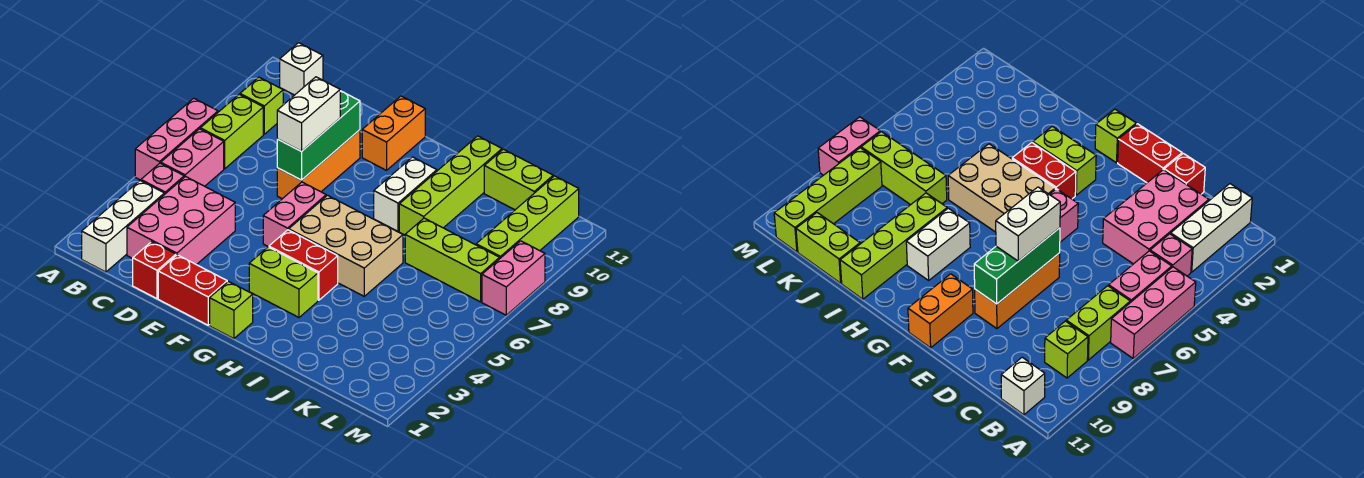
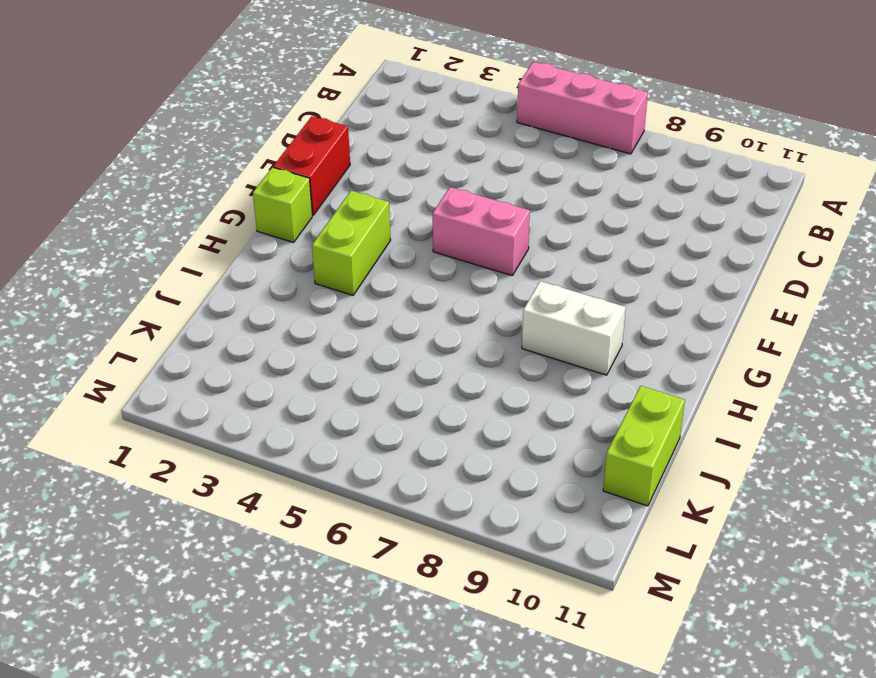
none -> white brick B1:B3 level 1
none -> pink brick B4 level 1
none -> pink brick B5:B6 level 1

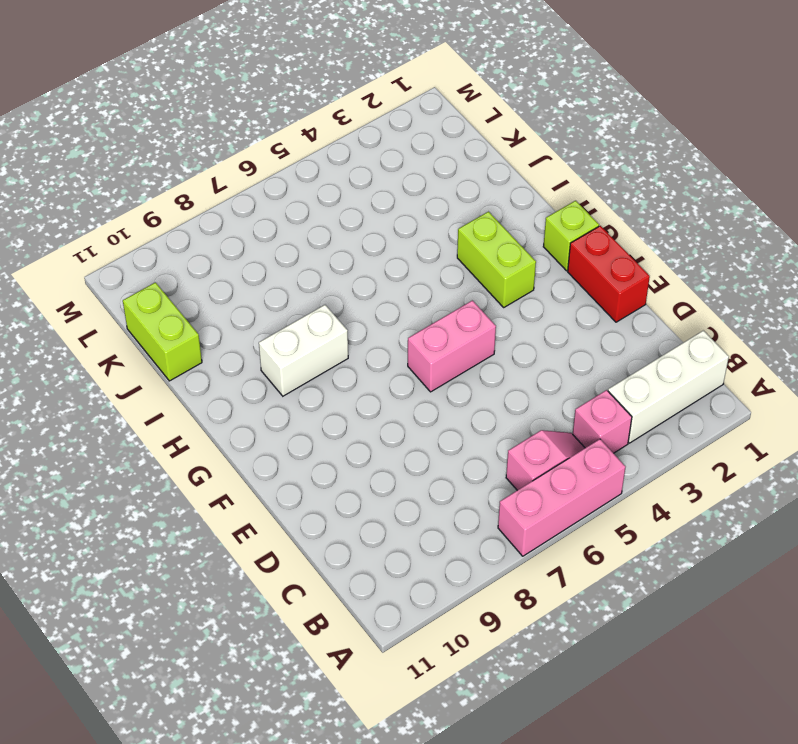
pink slope B5:B6 level 1 top 6 -> pink brick B5:B6 level 1
none -> lime brick B7:B8 level 1
none -> lime brick B9 level 1
none -> white brick B11 level 1

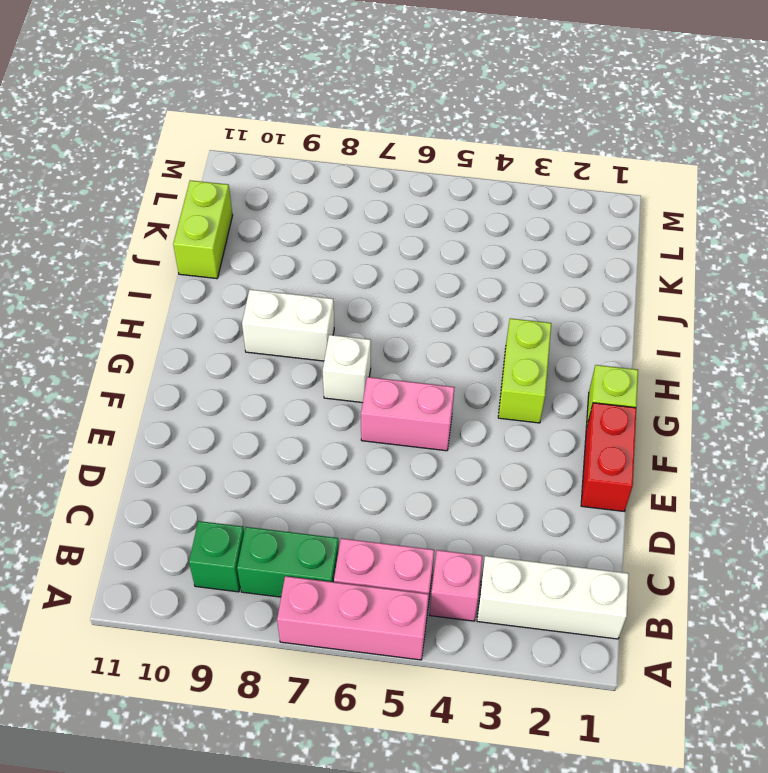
green brick B7:B8 level 1 -> lime brick B7:B8 level 1
green brick B9 level 1 -> lime brick B9 level 1
white brick G7 level 1 -> white brick B11 level 1
none -> pink brick C2:D4 level 1
none -> red brick D1 level 1
none -> orange brick E7:E9 level 1

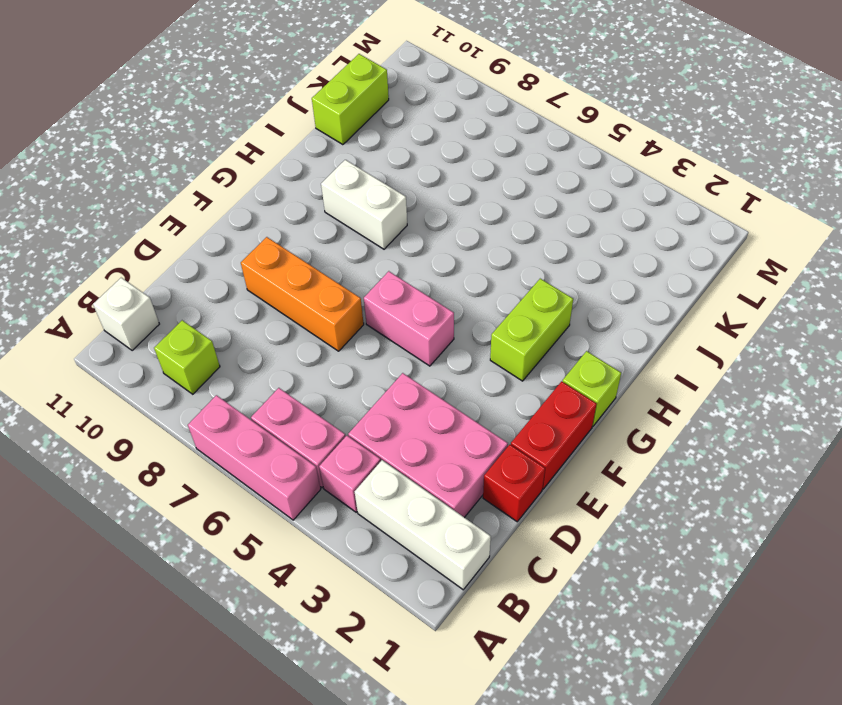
none -> lime brick B7:B8 level 1
none -> orange brick F10:F11 level 1
none -> red brick G4:H4 level 1

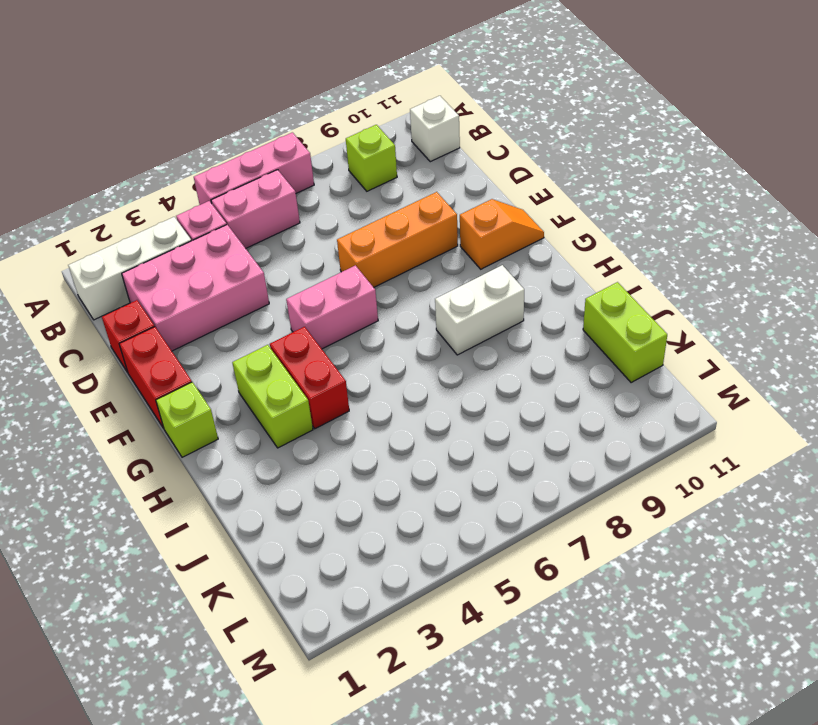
orange slope F10:F11 level 1 top 10 -> orange brick F10:F11 level 1
none -> lime brick B7:B8 level 1
none -> tan brick G5:I6 level 1
none -> lime brick I8:I11 level 1

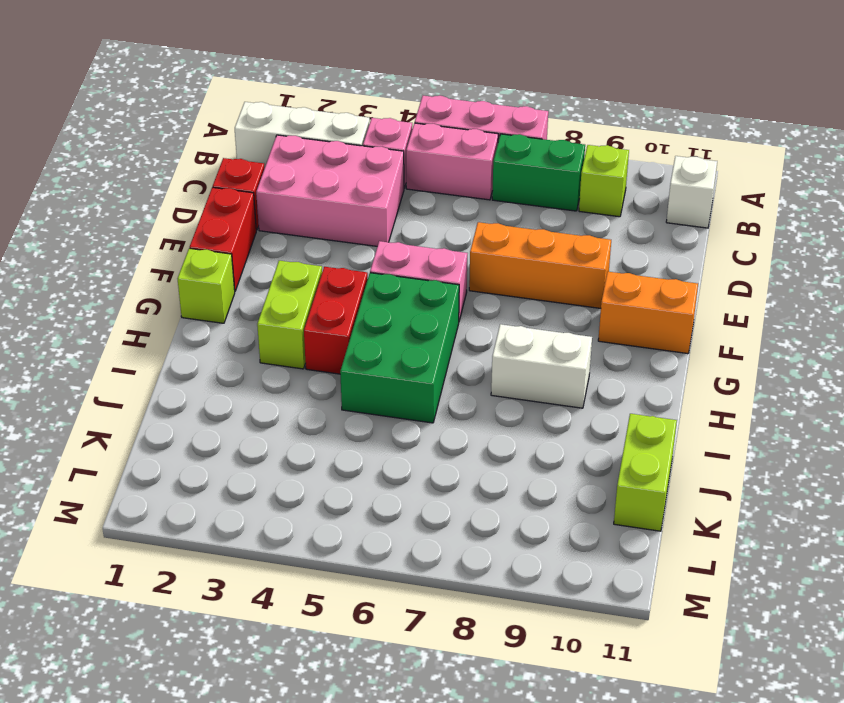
green brick B7:B8 level 1 -> lime brick B7:B8 level 1
green brick G5:I6 level 1 -> tan brick G5:I6 level 1
none -> lime brick I8:I11 level 1
none -> lime brick J7:L7 level 1
none -> lime brick L8:L11 level 1

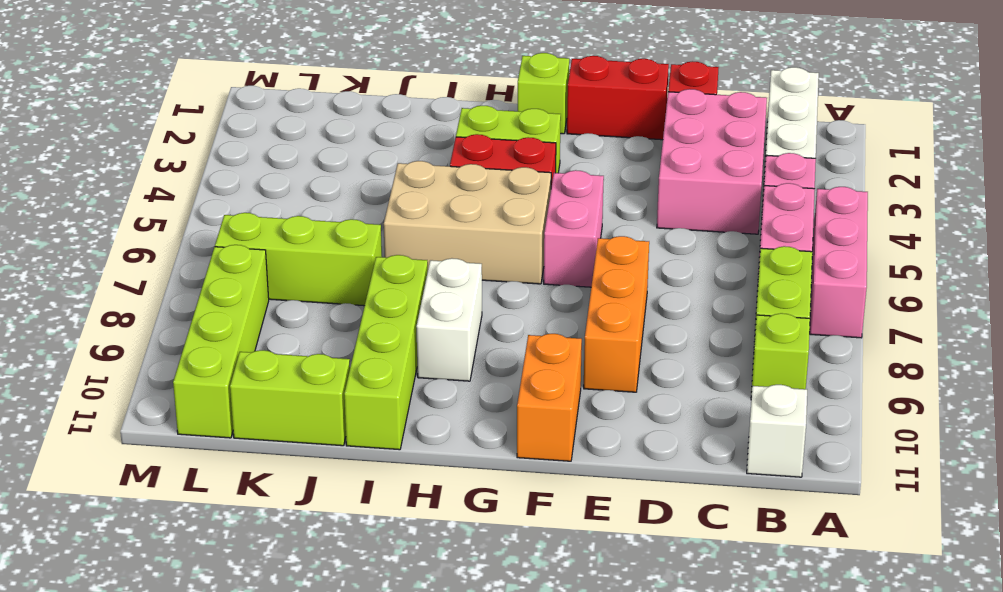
none -> pink brick M7:M8 level 1
none -> green brick E7:E9 level 2
none -> white brick E7:E8 level 3

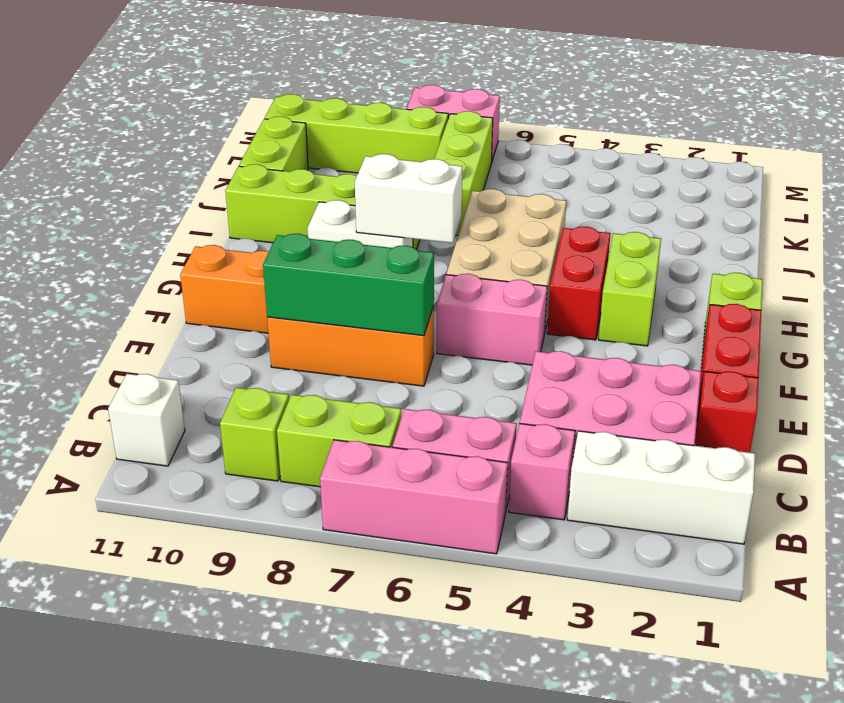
white brick H7:H8 level 2 -> white brick E7:E8 level 3

